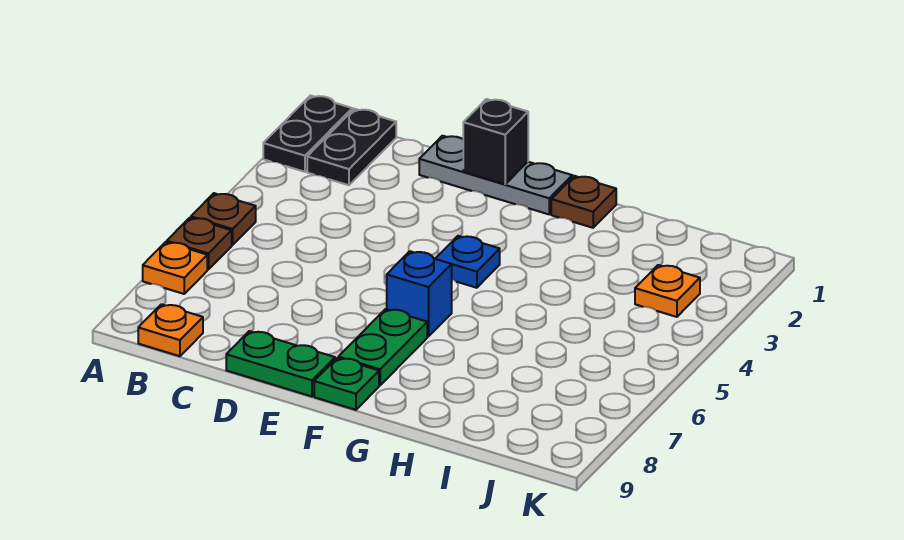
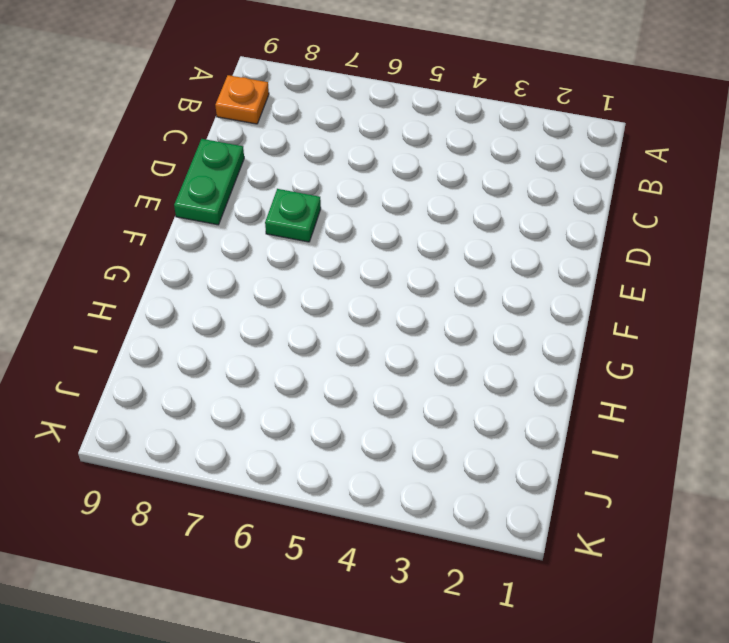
green plate E7 level 1 -> green plate F9 level 1
none -> black plate A1:A2 level 1
none -> brown plate A5 level 1
none -> brown plate A6 level 1

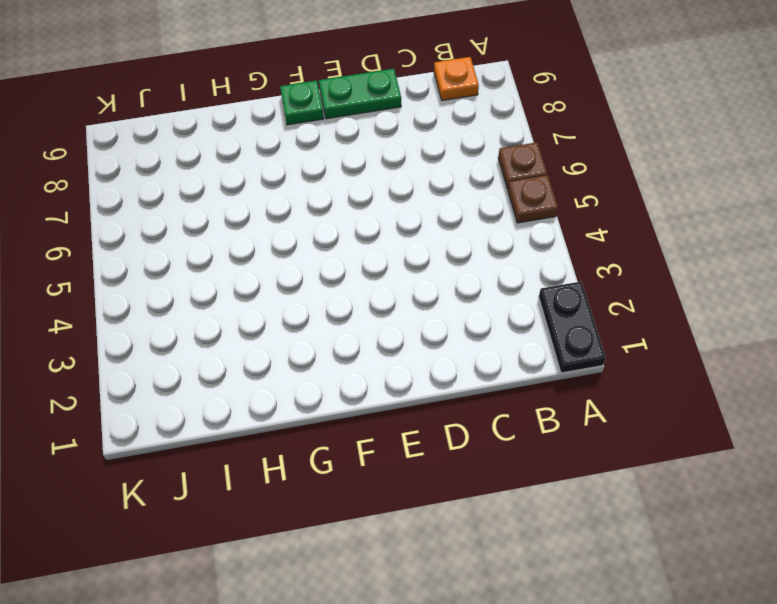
none -> orange plate A7 level 1
none -> black plate B1:B2 level 1
none -> grey plate D1:F1 level 1

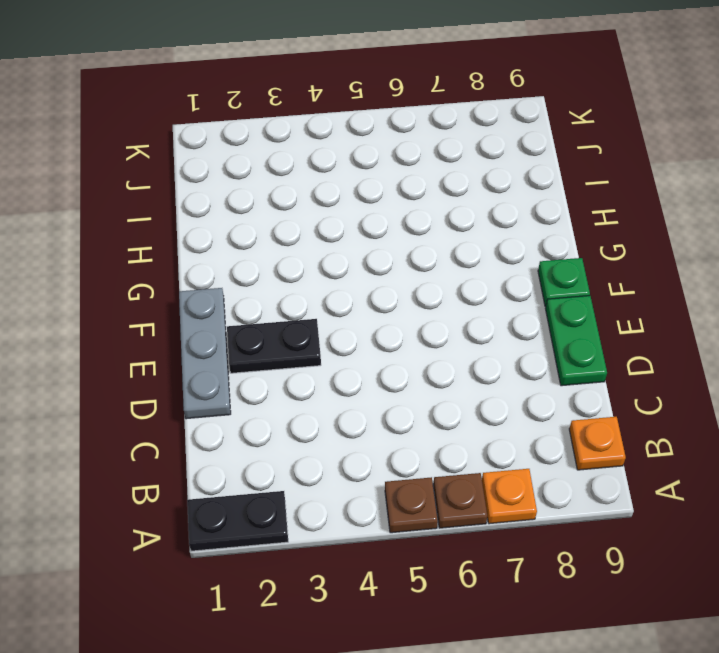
black plate E2:E3 level 1 -> black plate B1:B2 level 1
none -> blue plate F4 level 1
none -> blue brick F6 level 1
none -> green plate F7:F8 level 1

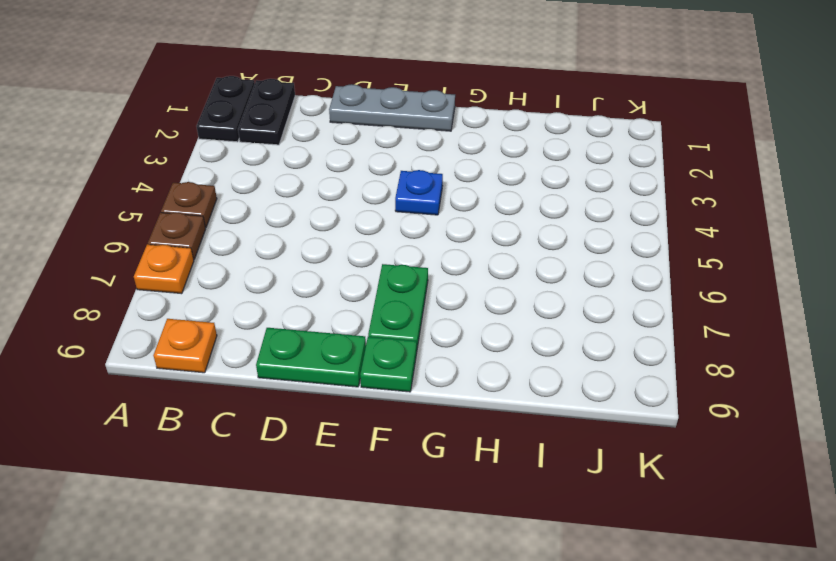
none -> blue brick F6 level 1
none -> brown plate G1 level 1
none -> orange plate J3 level 1

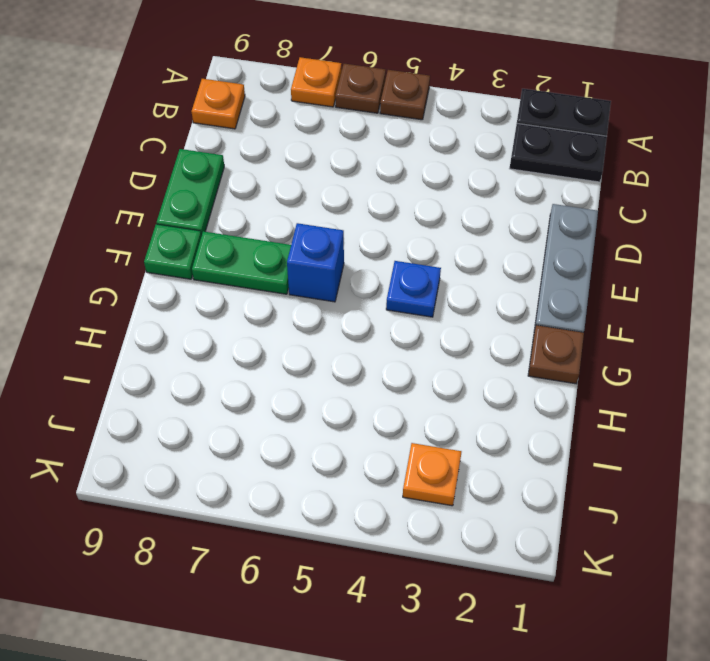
none -> black brick E1 level 2

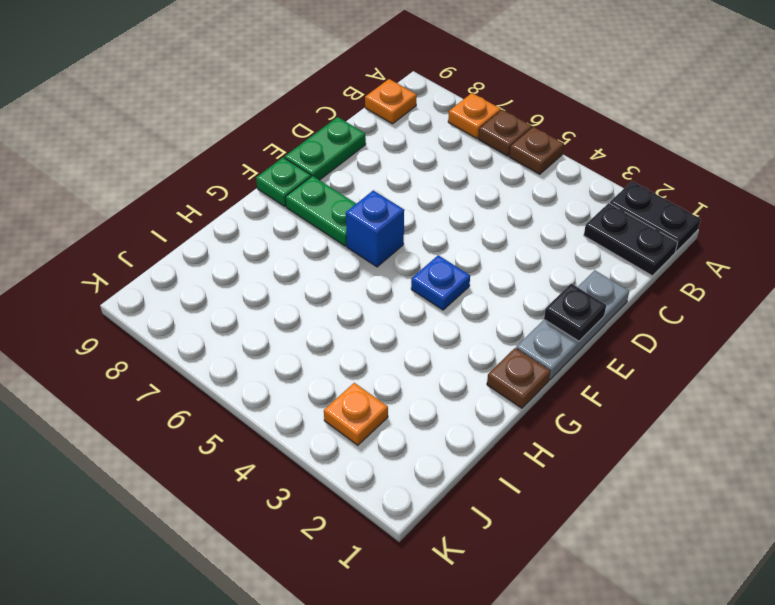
black plate E1 level 2 -> black brick E1 level 2

